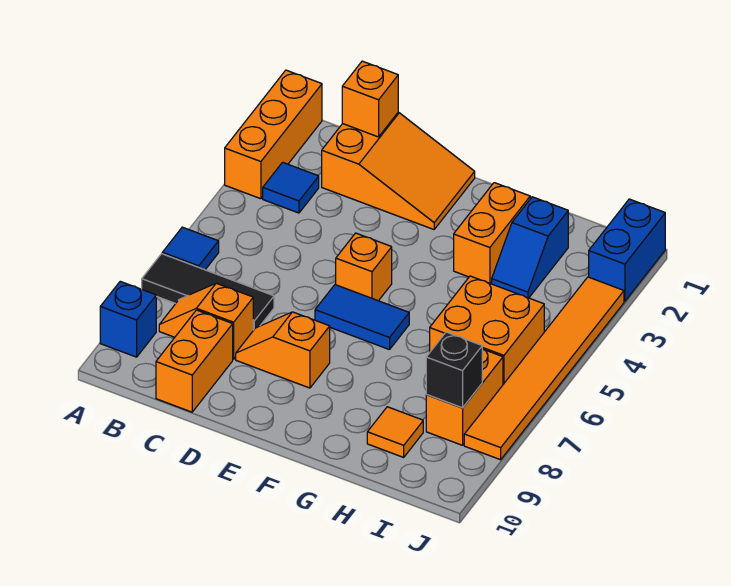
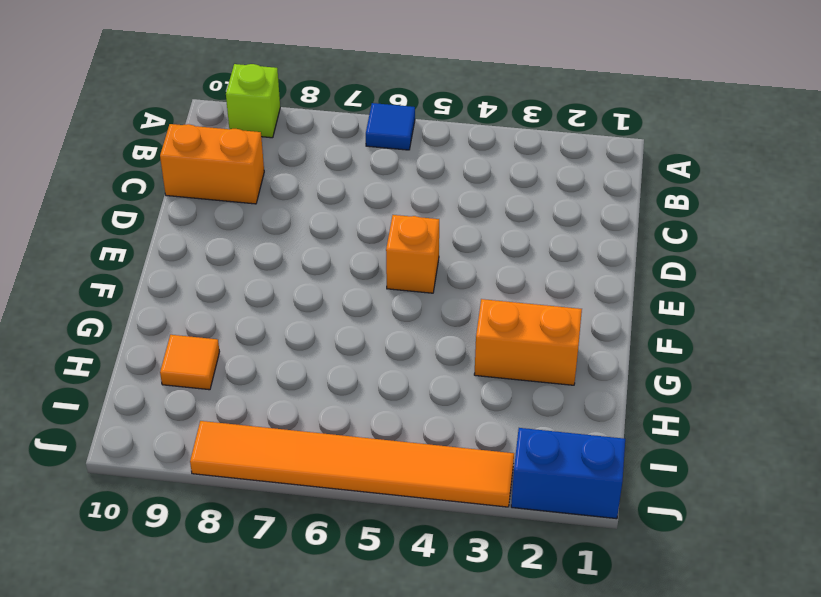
lime brick A9 level 1 -> blue brick A9 level 1
none -> orange brick A1:A3 level 1
none -> black tile A7:C7 level 1
none -> blue tile B3 level 1

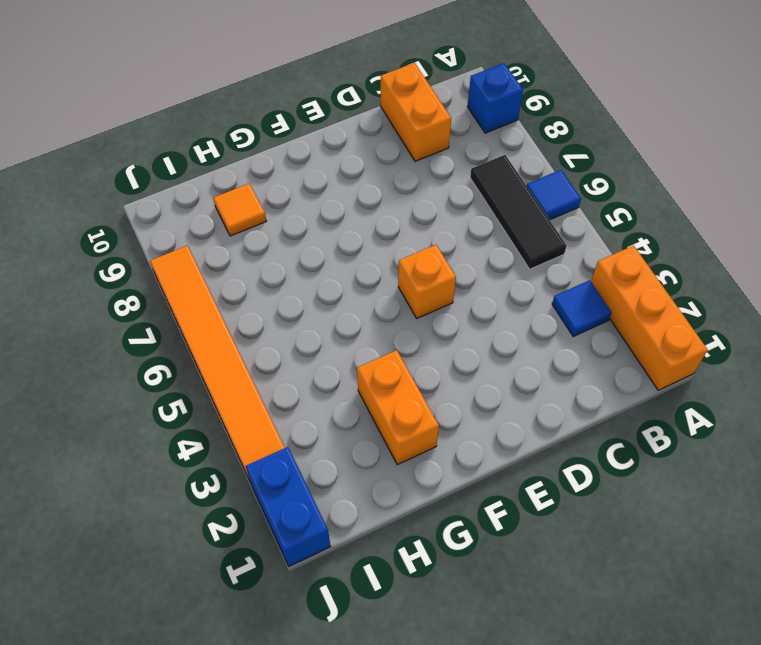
black tile B5:B7 level 1 -> black tile A7:C7 level 1
none -> orange slope B8:C8 level 1 top C
none -> orange slope C1:E2 level 1 top C
none -> orange slope D8:E8 level 1 top E

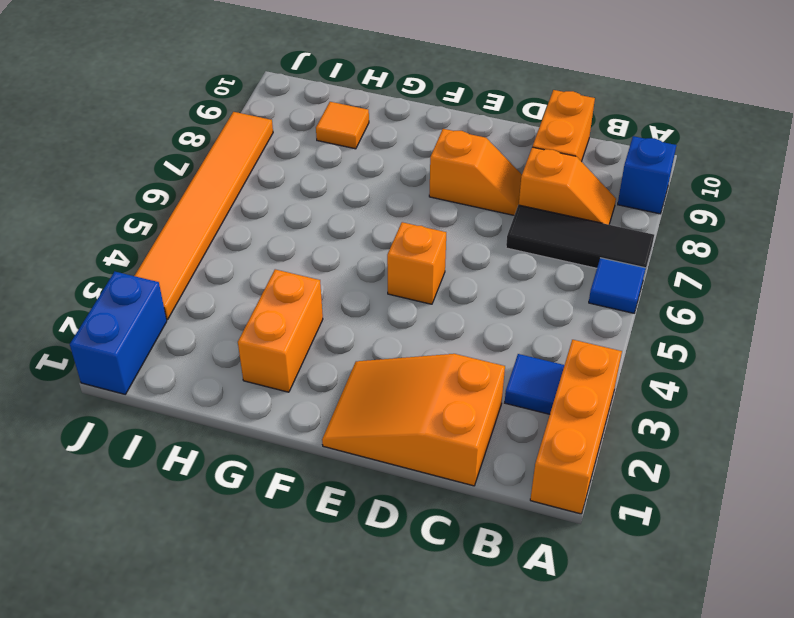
none -> blue tile E6:F6 level 1
none -> blue slope H2:H3 level 1 top 2
none -> orange brick H5:I6 level 1

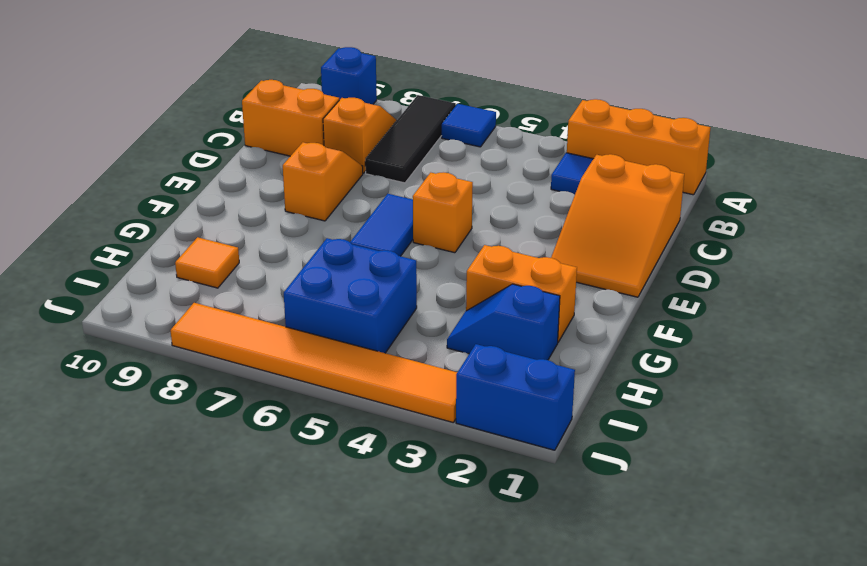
blue brick H5:I6 level 1 -> orange brick H5:I6 level 1
none -> orange brick I7:I8 level 1
none -> orange brick C1 level 2
none -> black brick I8 level 2

